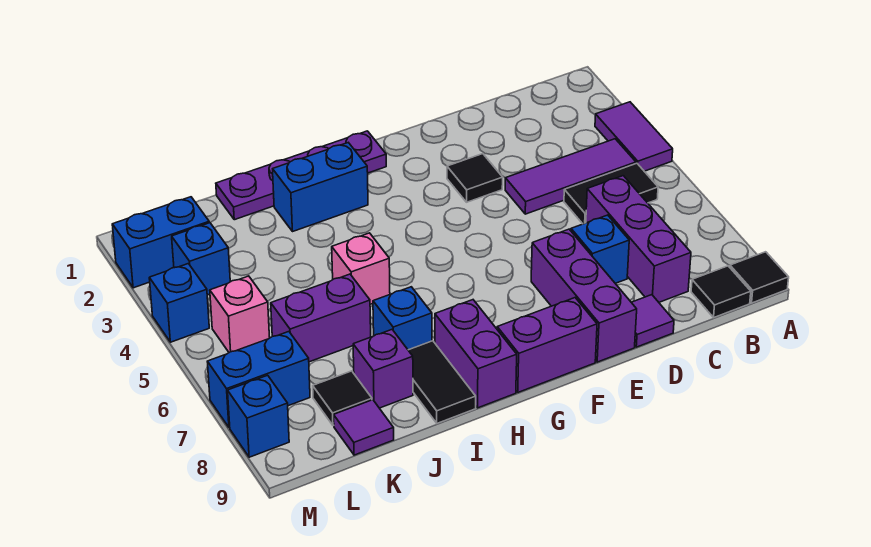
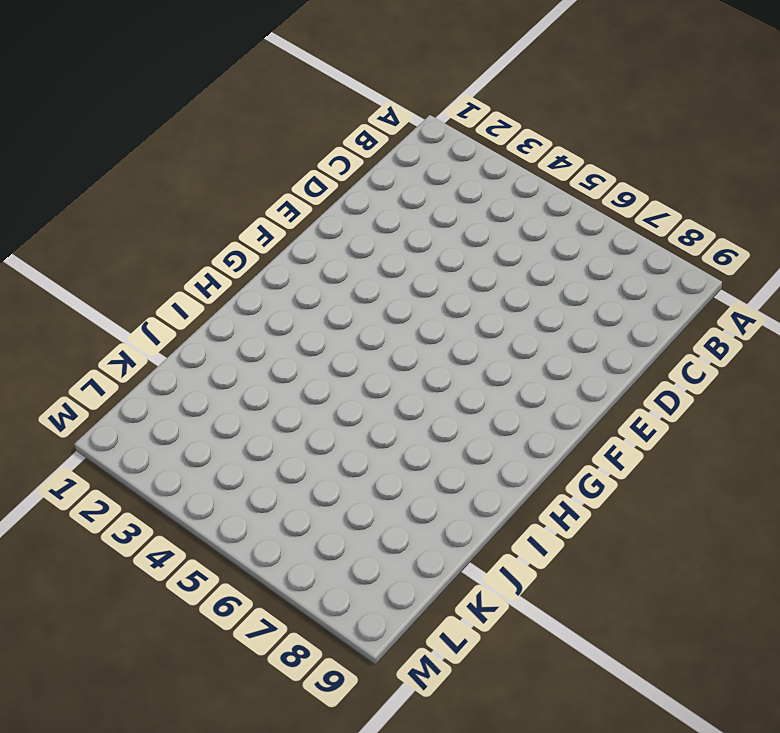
none -> purple tile A3:A4 level 1
none -> black tile A9 level 1
none -> purple tile B4:D4 level 1

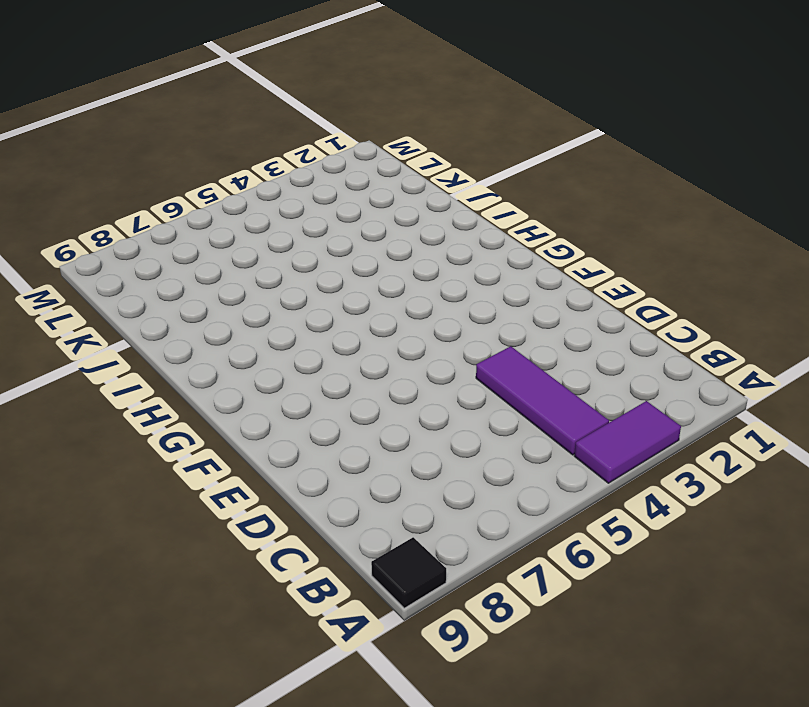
none -> black tile B5:C5 level 1
none -> black tile B9 level 1
none -> purple brick C6:C8 level 1

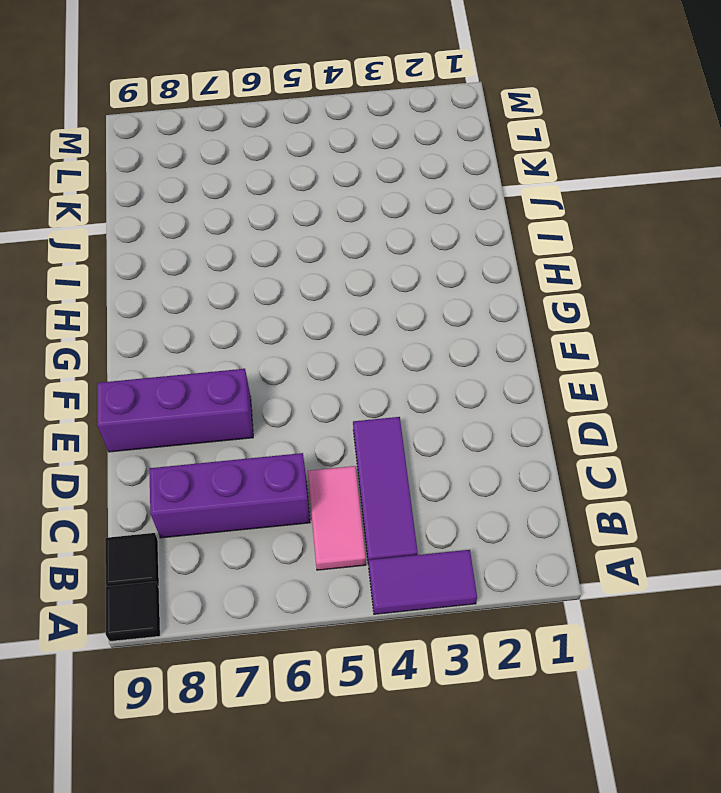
pink tile B5:C5 level 1 -> black tile B5:C5 level 1
none -> blue brick D7 level 1
none -> purple tile D9 level 1
none -> black tile E3 level 1

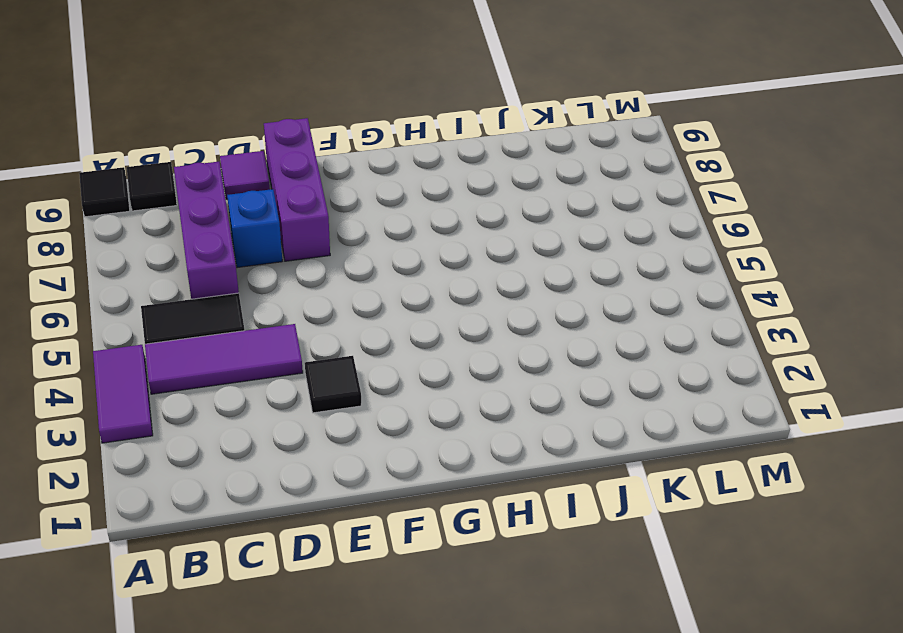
none -> purple brick F9:G9 level 1
none -> purple plate G1:J1 level 1
none -> blue brick H2:I2 level 1

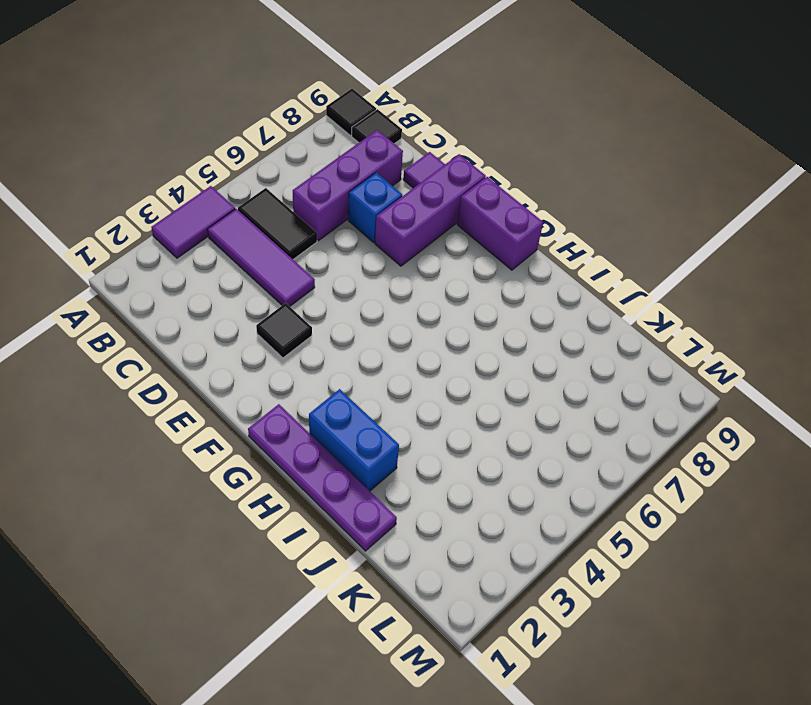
none -> purple brick H8:H9 level 1
none -> pink brick I5 level 1
none -> blue brick I7 level 1

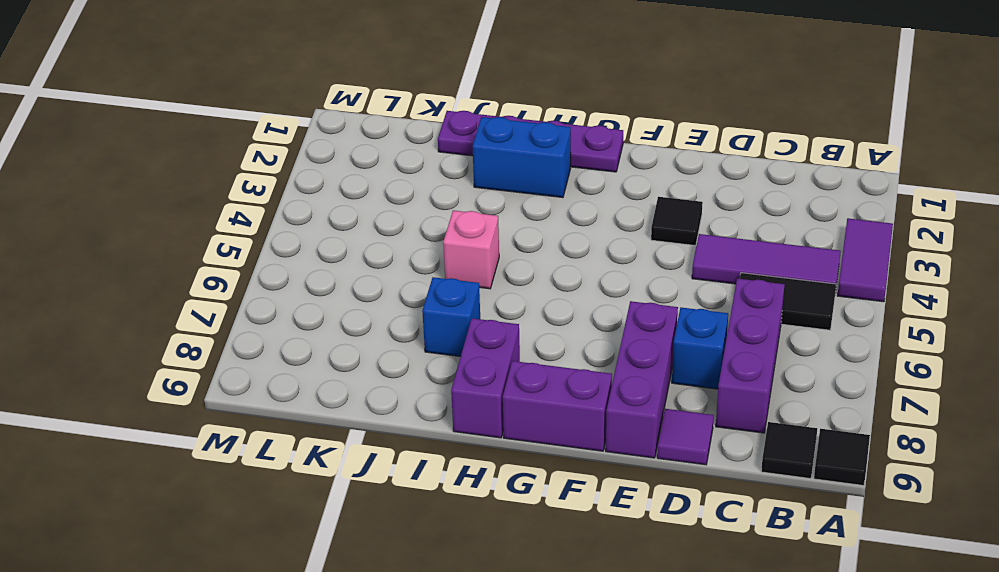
none -> black tile I8:I9 level 1
none -> purple brick J6:K6 level 1
none -> purple brick J8 level 1

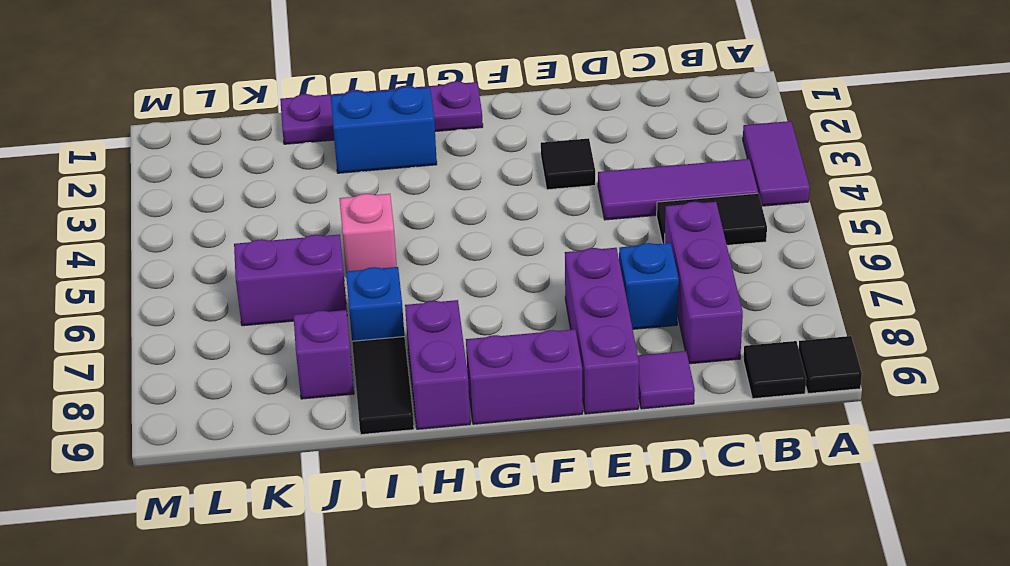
none -> black tile K8 level 1
none -> purple tile K9 level 1
none -> blue brick L2:M2 level 1

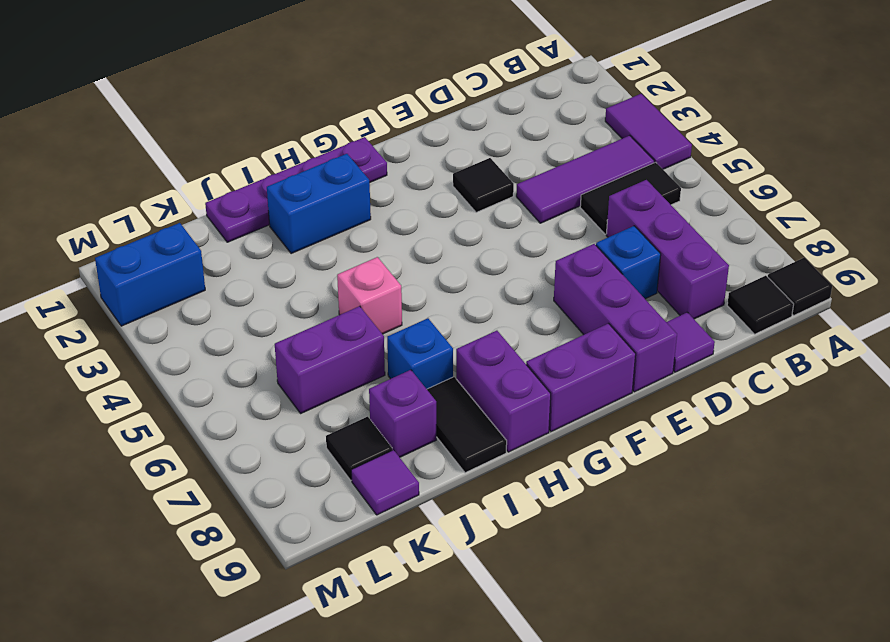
none -> blue brick L3 level 1
none -> pink brick L5 level 1
none -> blue brick L7:M7 level 1

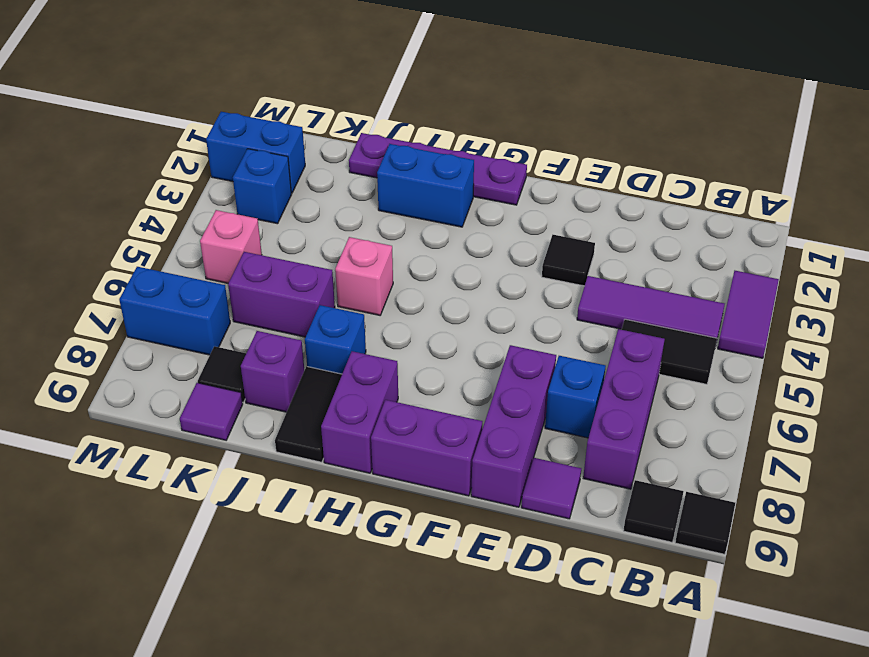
none -> blue brick M4 level 1
none -> blue brick M8 level 1

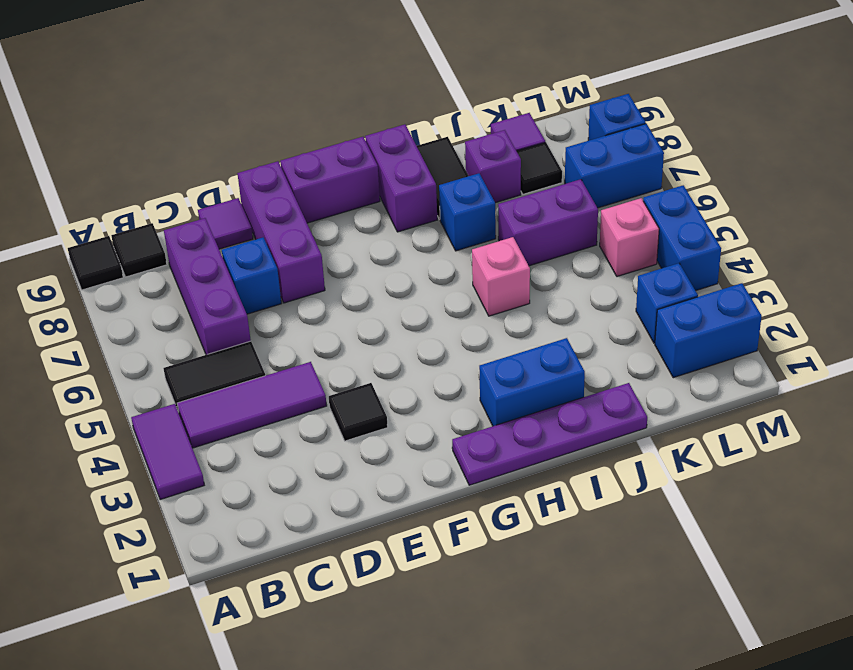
blue brick M4:M5 level 1 -> blue brick M4 level 1

